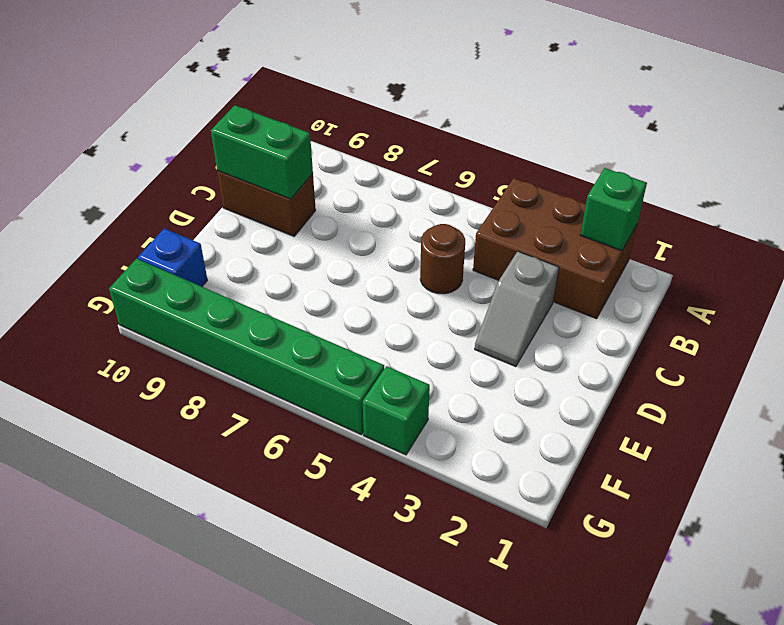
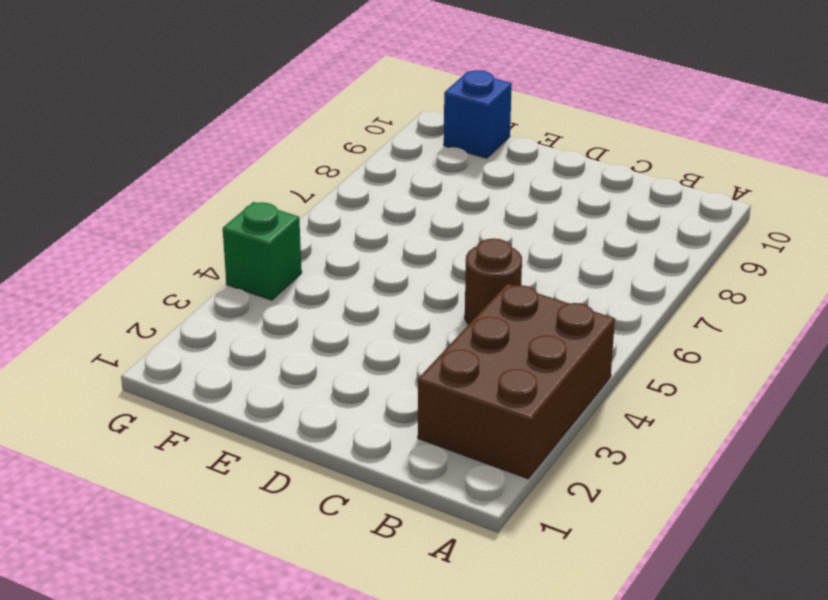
none -> grey slope C3:D3 level 1 top C
none -> brown brick C9:C10 level 1

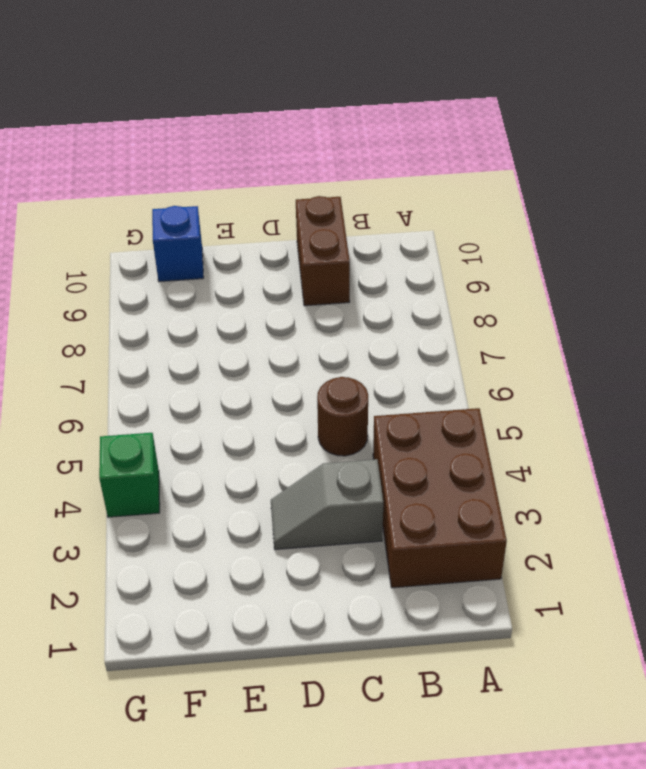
none -> green brick G5:G10 level 1
none -> green brick A2 level 2

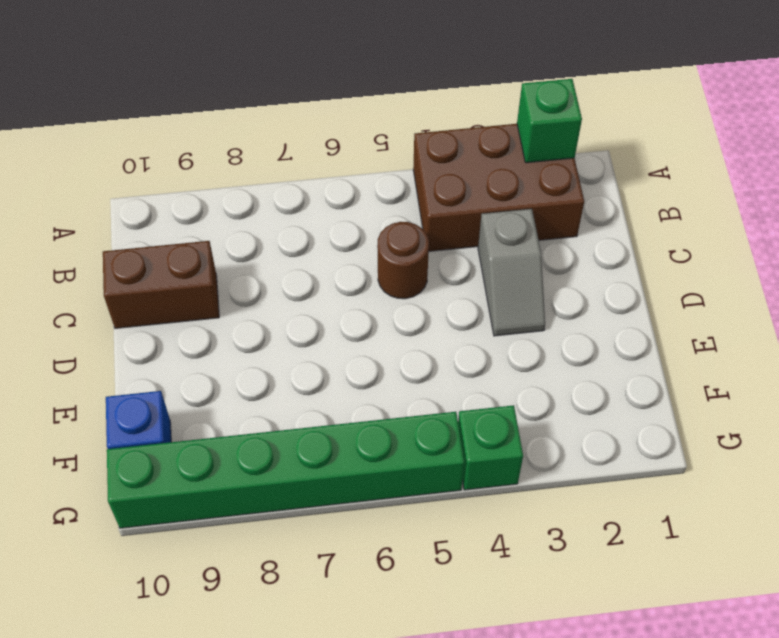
none -> green brick C9:C10 level 2

